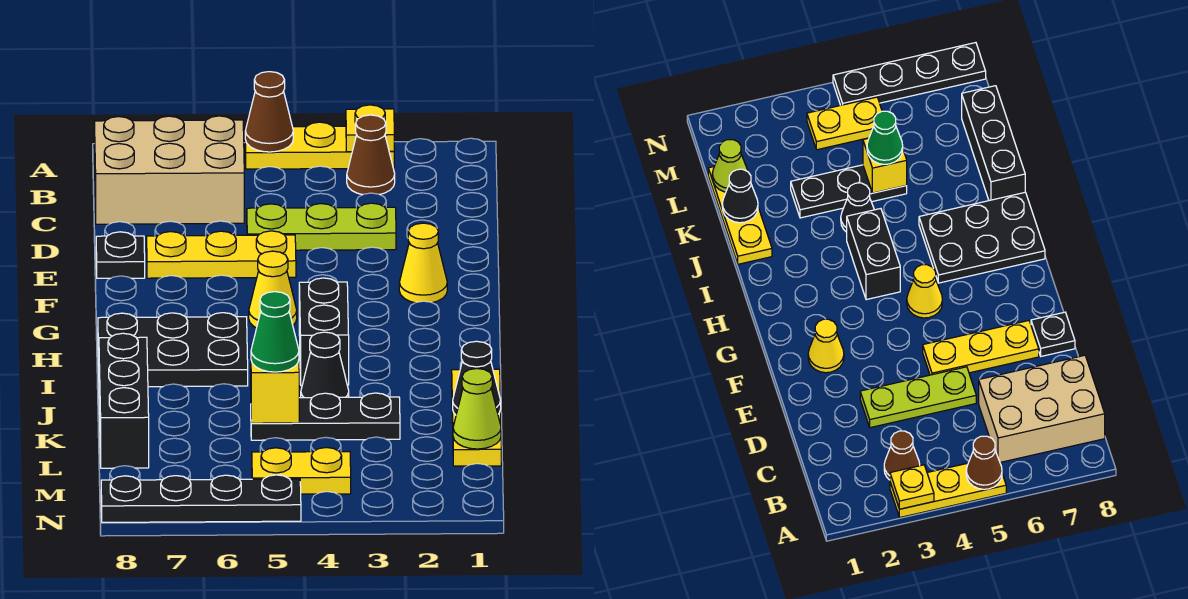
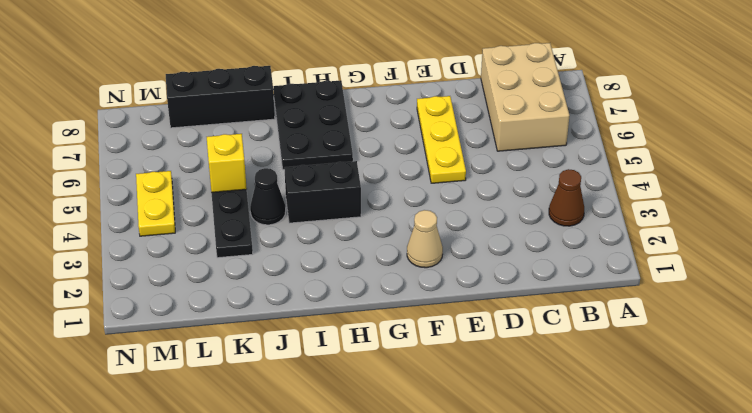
tan cone F2 level 1 -> yellow cone F2 level 1
none -> yellow plate A3:A5 level 1
none -> lime plate D3:D5 level 1
none -> black plate E8 level 1

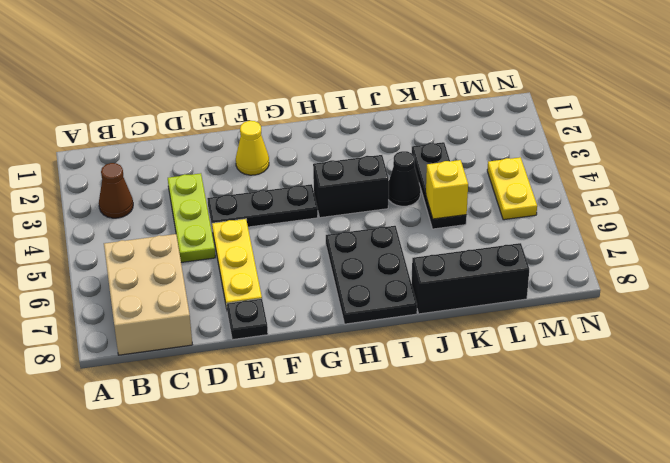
black plate E4:G4 level 1 -> none
none -> yellow plate A3:A5 level 1
none -> yellow cone G5 level 1
none -> yellow plate J1:L1 level 1

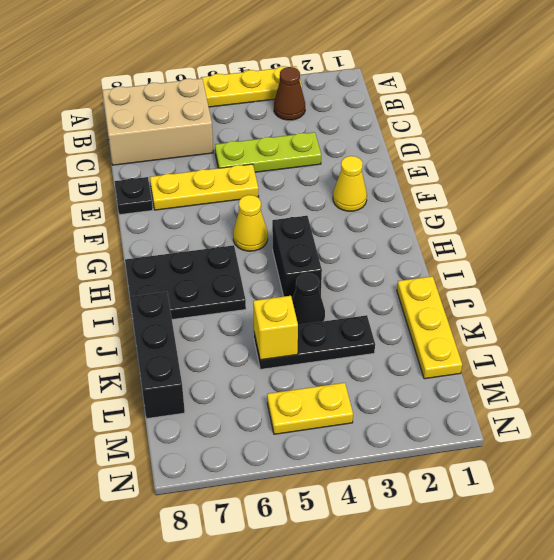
none -> black plate N5:N8 level 1
none -> yellow plate A3 level 2
none -> brown cone A5 level 2

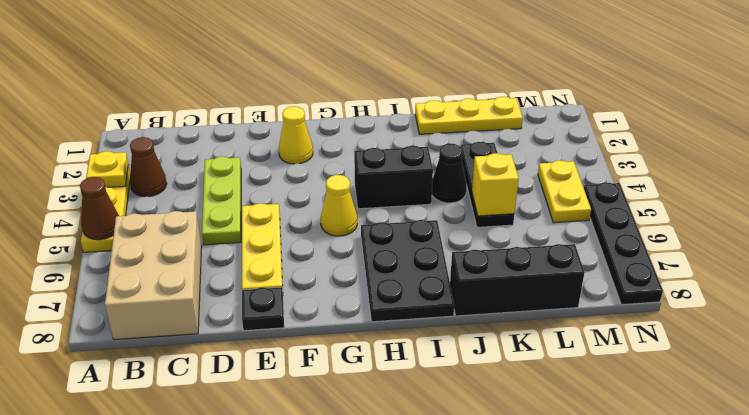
none -> black cone K1 level 2
none -> lime cone L1 level 2
none -> green cone K5 level 3

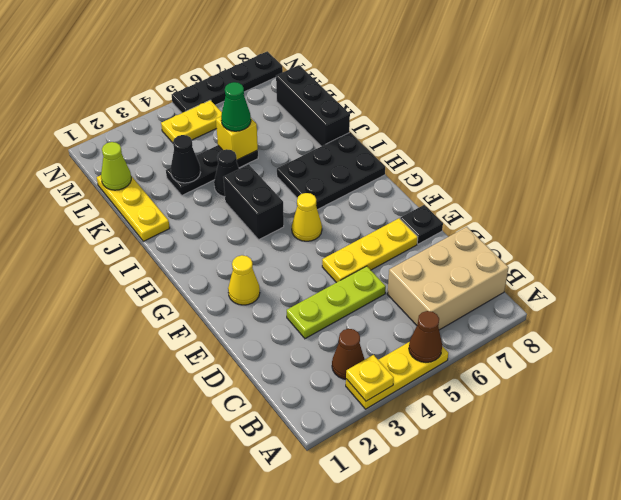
black cone K3 level 2 -> black cone K1 level 2

